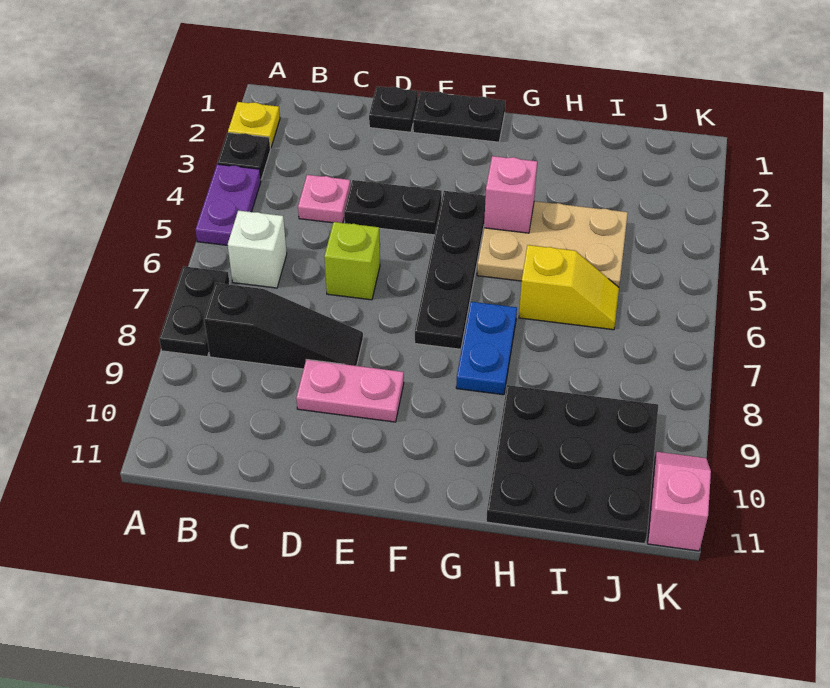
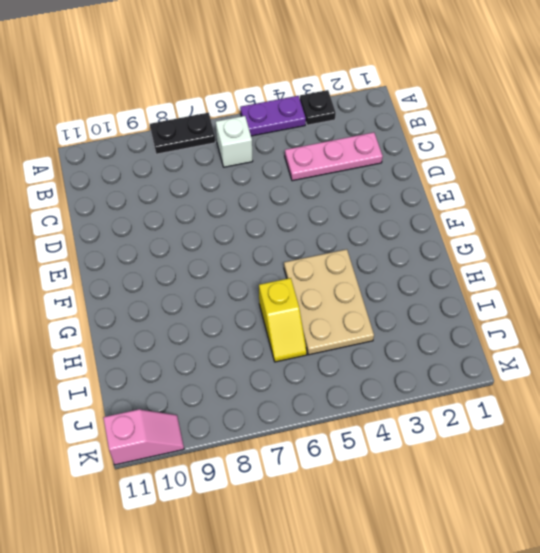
pink plate C2:C4 level 1 -> pink plate C4 level 1
none -> yellow plate A2 level 1
none -> black slope B8:D8 level 1 top B
none -> black plate D1 level 1

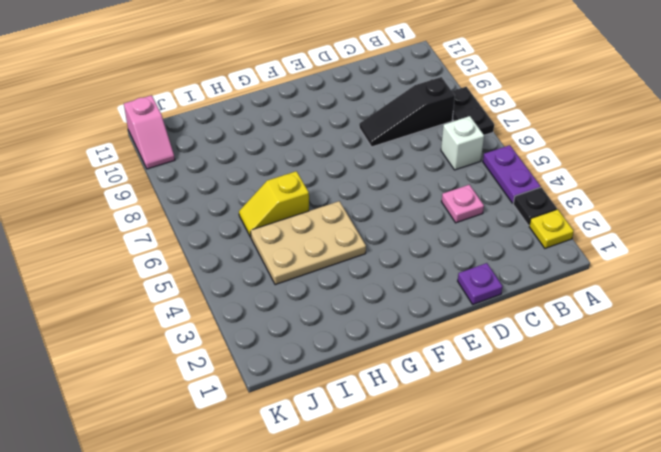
purple plate D1 level 1 -> black plate D1 level 1
none -> black plate D4:E4 level 1
none -> lime brick D6 level 1
none -> pink plate D9:E9 level 1

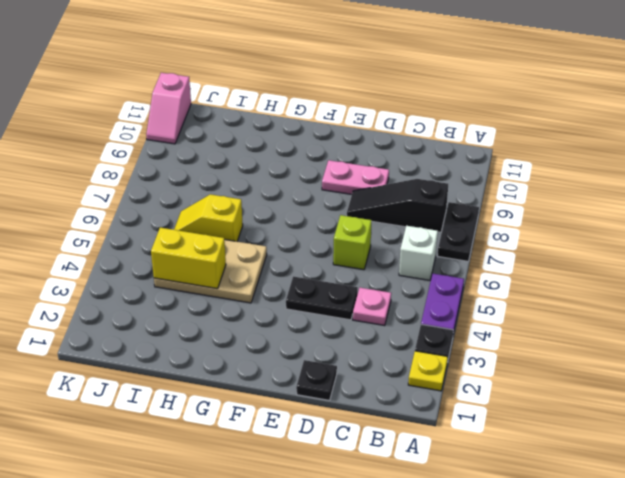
yellow brick H4:I4 level 2 -> none
none -> black plate E1:F1 level 1
none -> black plate F4:F7 level 1
none -> blue plate G7:G8 level 1

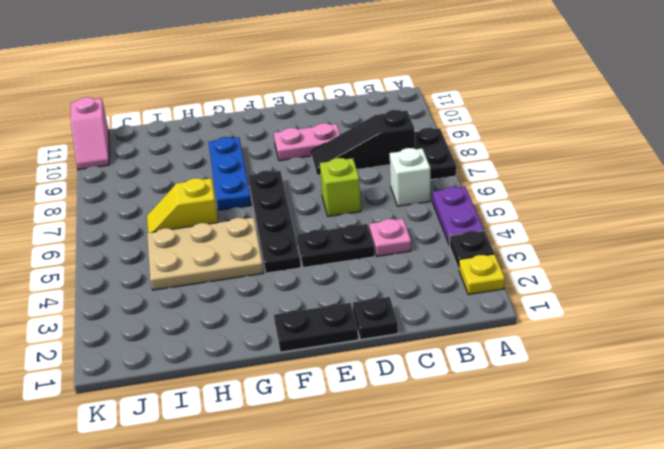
blue plate G7:G9 level 1 -> blue plate G7:G8 level 1
none -> black plate H9:J11 level 1
none -> pink brick G4 level 2

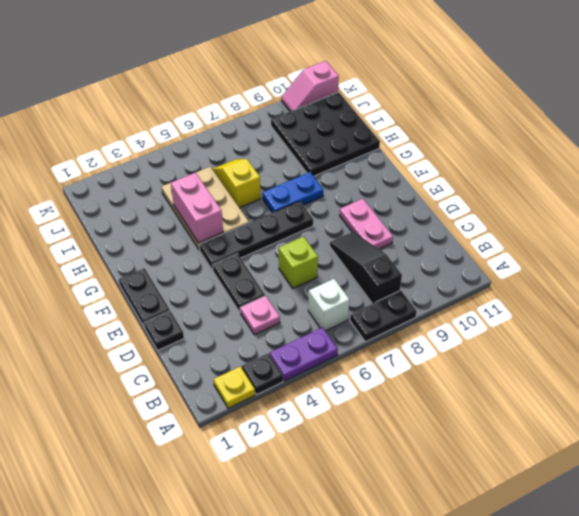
pink brick G4:H4 level 2 -> pink brick G4 level 2

